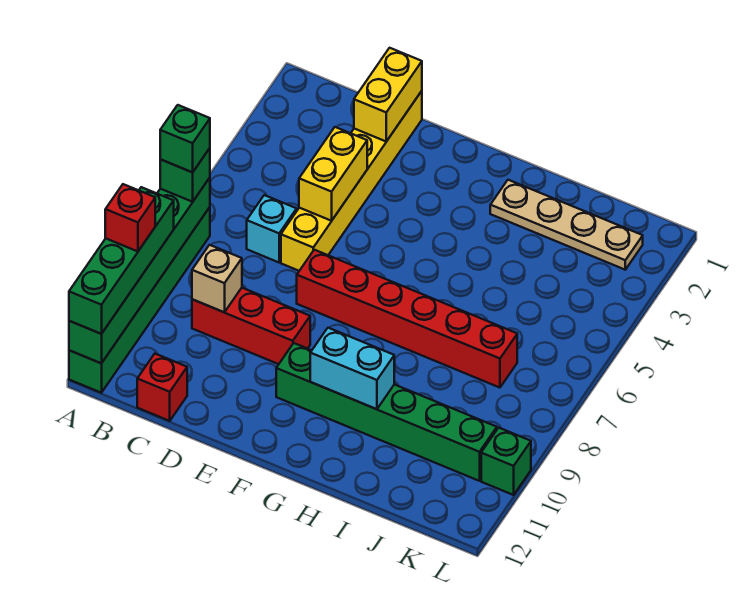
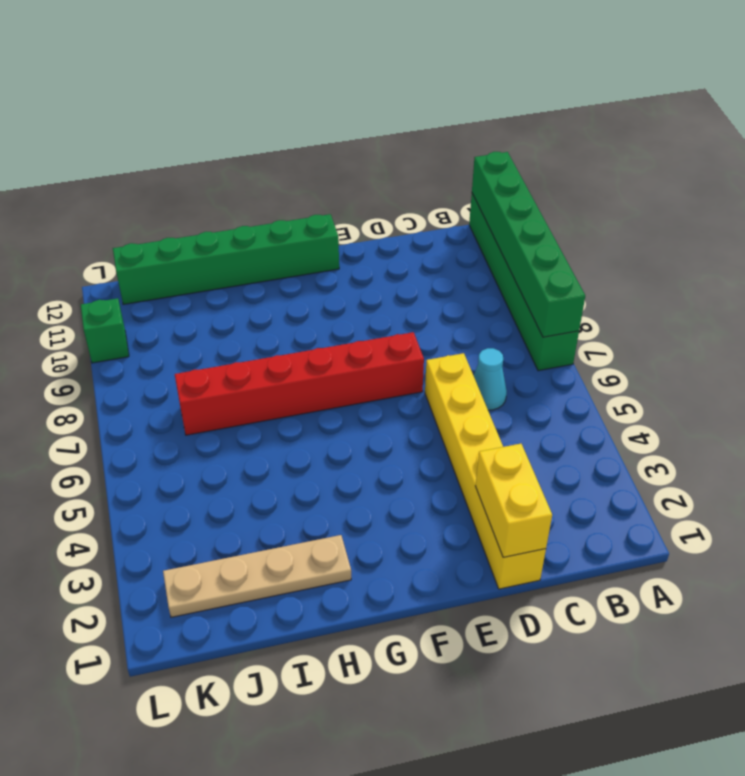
cyan cone C6 level 1 -> cyan brick C6 level 1
green brick F12:K12 level 1 -> green brick F10:K10 level 1
none -> red brick C9:E9 level 1
none -> red brick C12 level 1
none -> tan brick C9 level 2

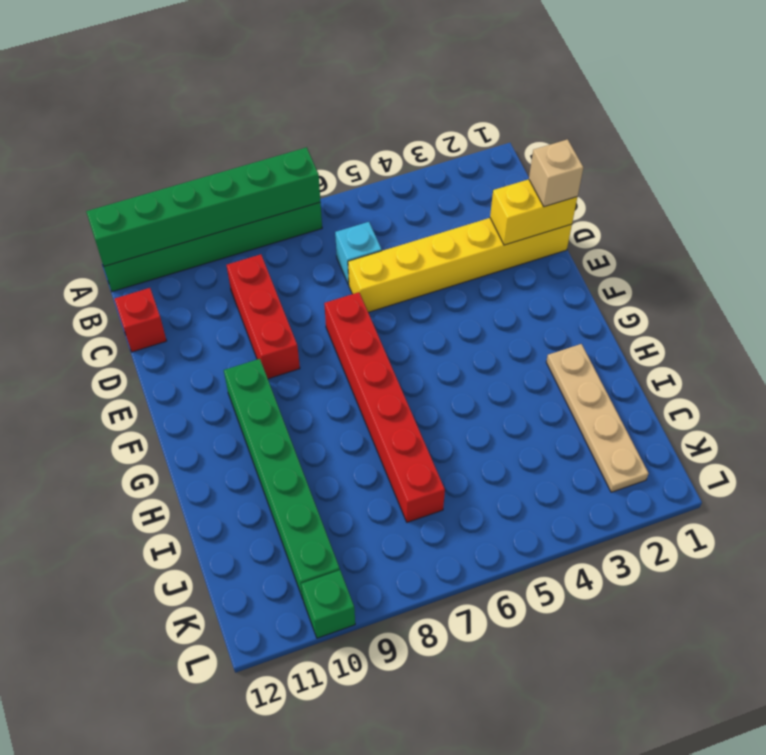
tan brick D1 level 3 -> tan brick C9 level 2
none -> yellow brick D4:D5 level 2
none -> cyan brick G10:H10 level 2
none -> green brick A7 level 3

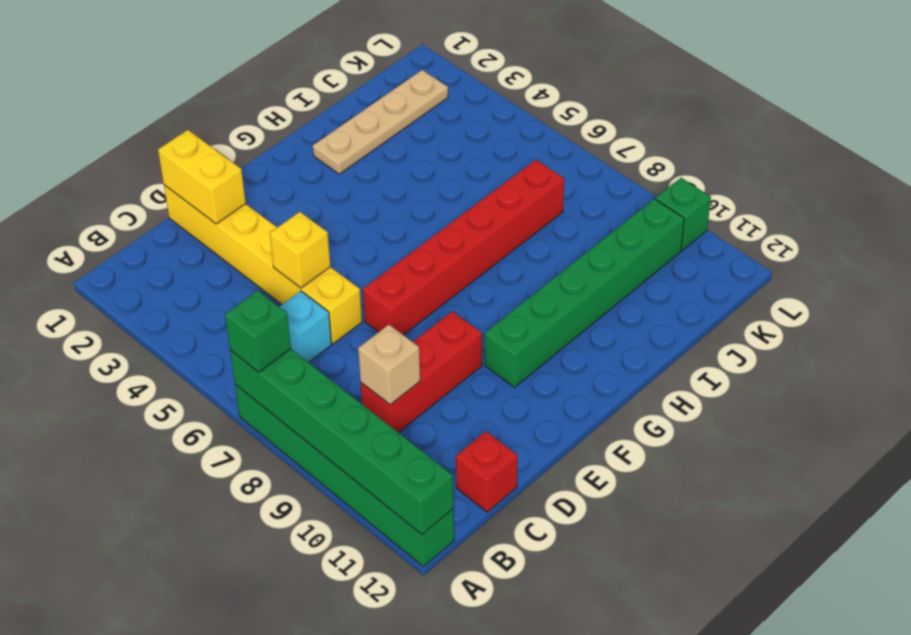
yellow brick D5 level 2 -> yellow brick D4:D5 level 2
none -> cyan brick G10:H10 level 2
none -> green brick A9:A12 level 3
none -> green brick A7 level 4

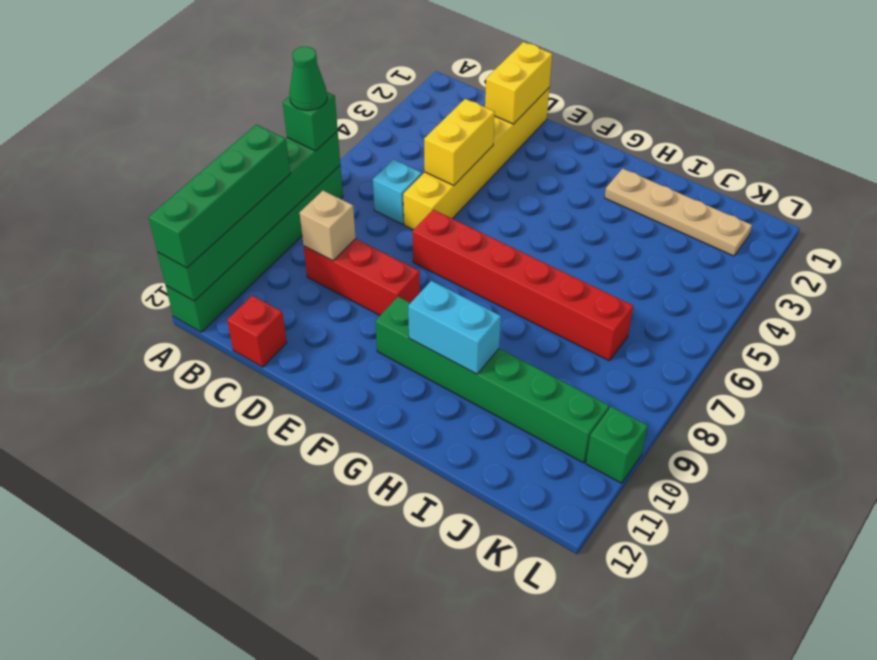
green cone A7 level 4 -> green brick A7 level 4
none -> red brick A10 level 4

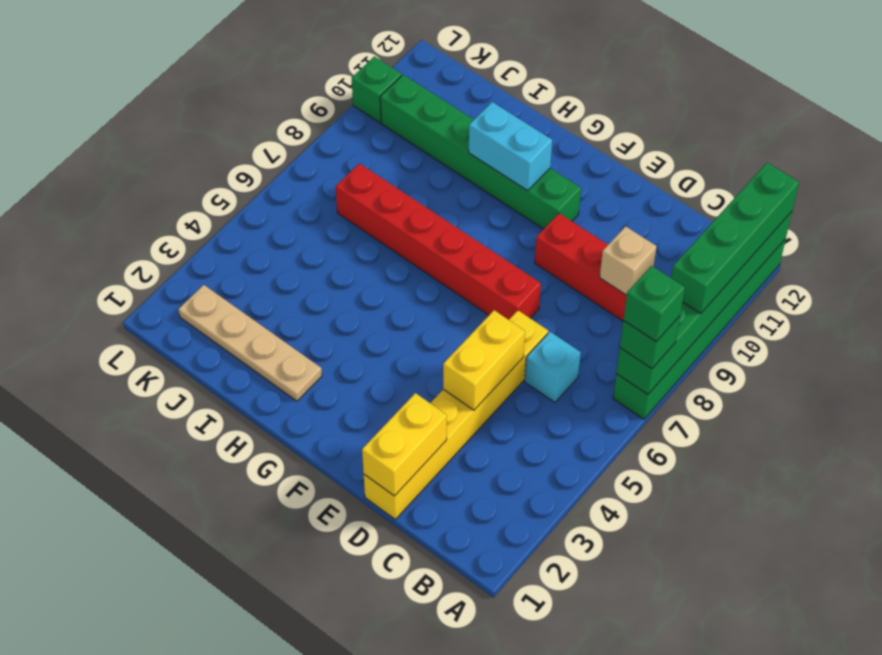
none -> red brick C12 level 1
none -> red brick A10 level 4

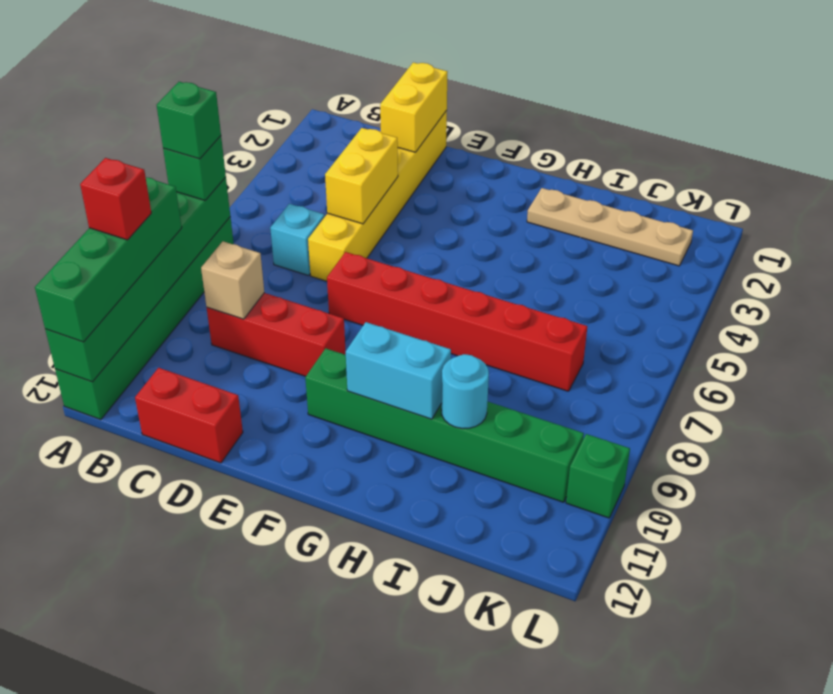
red brick C12:D12 level 1 -> red brick C12 level 1
cyan round brick I10 level 2 -> none

